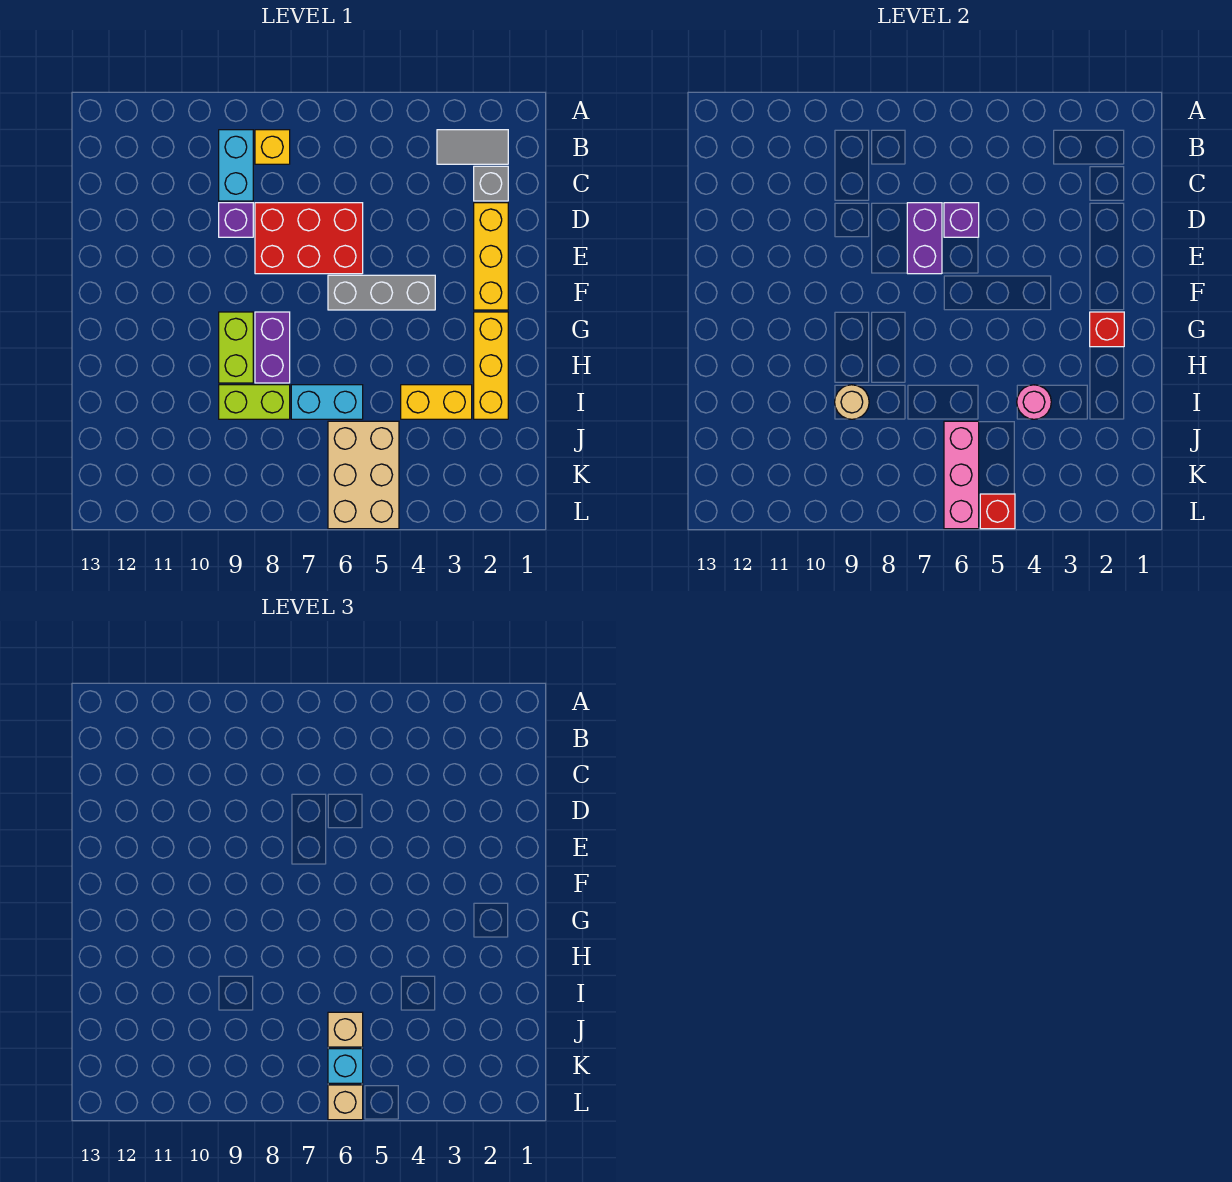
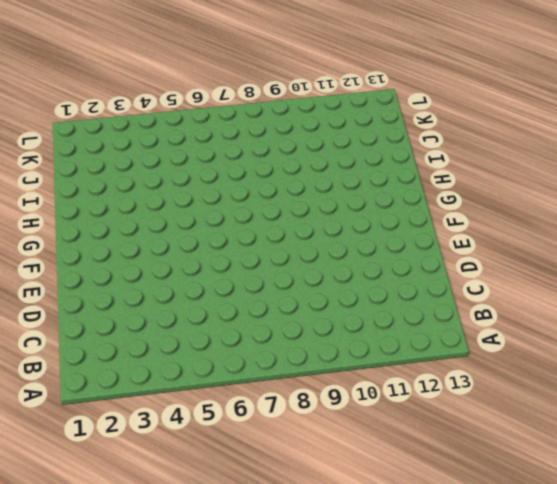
none -> grey tile B2:B3 level 1
none -> yellow brick B8 level 1
none -> cyan brick B9:C9 level 1

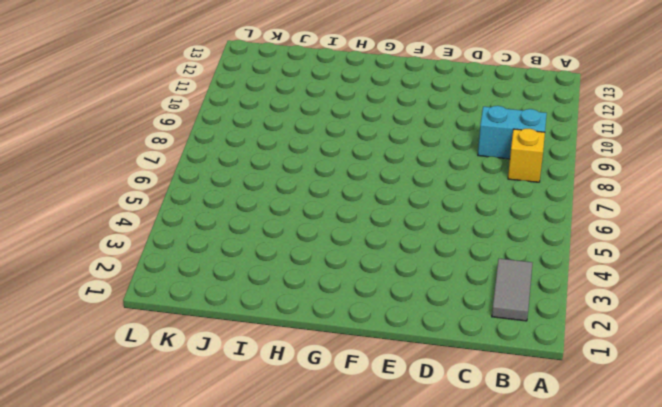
none -> grey brick C2 level 1
none -> yellow brick D2:F2 level 1
none -> red brick D6:E8 level 1

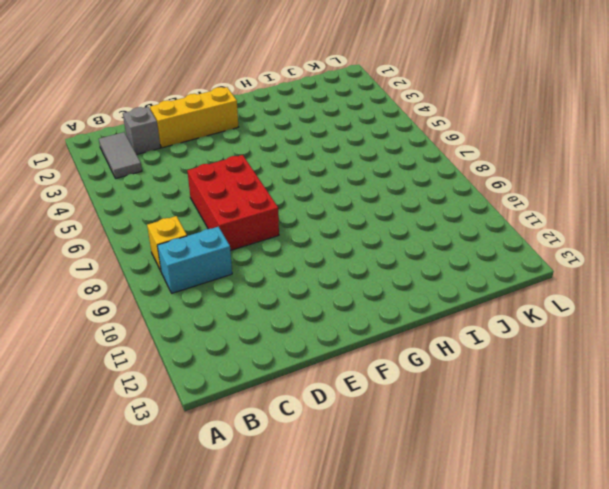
none -> purple brick D9 level 1
none -> grey brick F4:F6 level 1
none -> yellow brick G2:I2 level 1

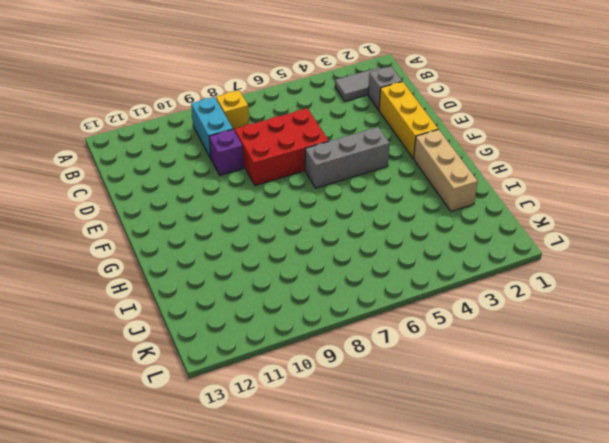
tan brick G2:I2 level 1 -> yellow brick G2:I2 level 1
none -> purple brick G8:H8 level 1
none -> lime brick G9:H9 level 1
none -> yellow brick I3:I4 level 1

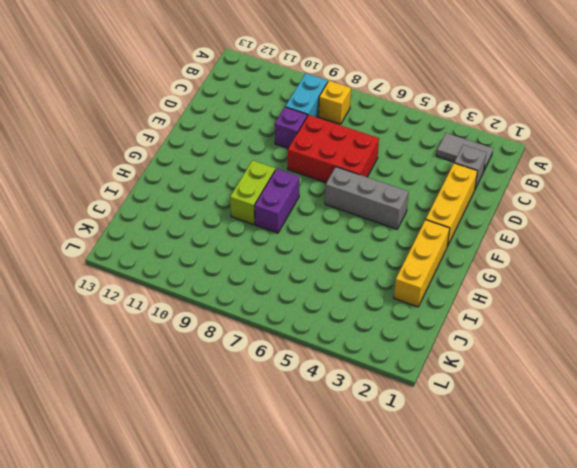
none -> yellow brick I3:I4 level 1
none -> cyan brick I6:I7 level 1
none -> lime brick I8:I9 level 1

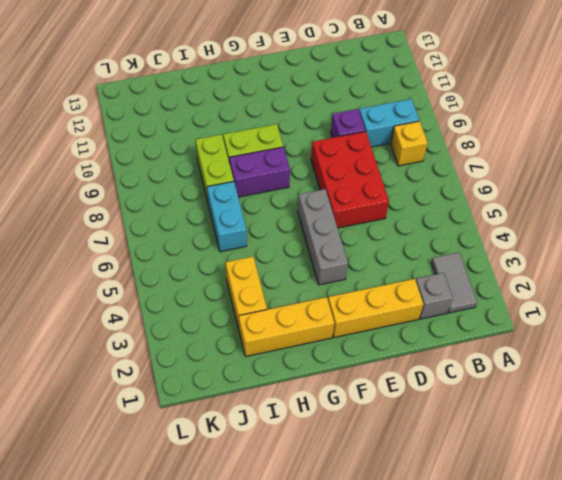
none -> tan brick J5:L6 level 1
none -> purple brick D6 level 2
none -> purple brick D7:E7 level 2

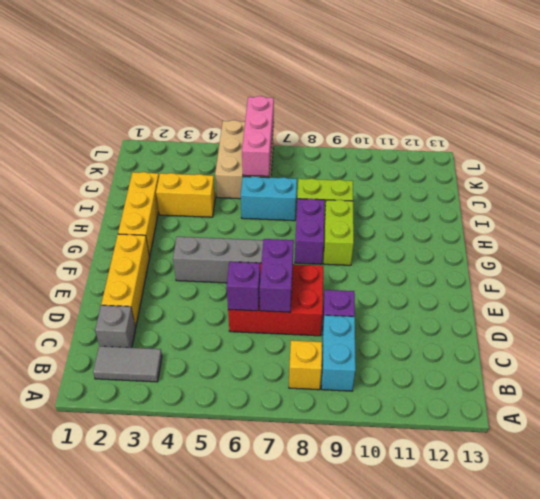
none -> red brick G2 level 2
none -> pink round brick I4 level 2
none -> tan round brick I9 level 2

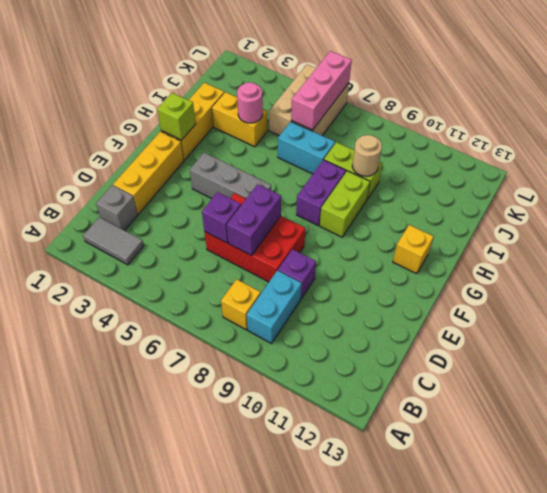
lime brick G2 level 2 -> red brick G2 level 2
yellow brick G12 level 1 -> none
none -> red brick L5 level 2
none -> tan brick J6 level 3
none -> cyan brick K6 level 3

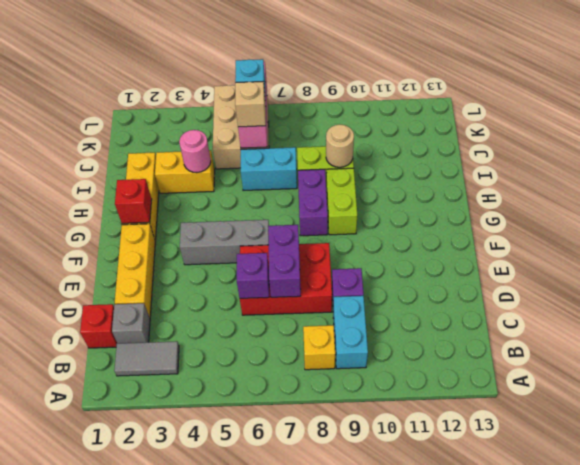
red brick C1 level 1 -> red brick L5 level 2
none -> tan brick L6 level 3

